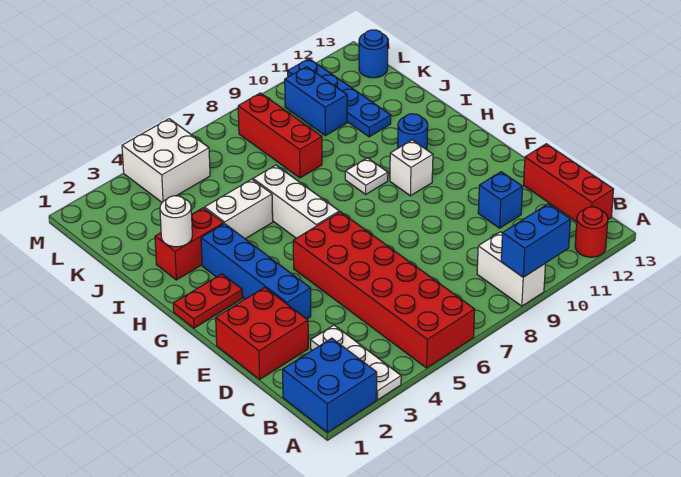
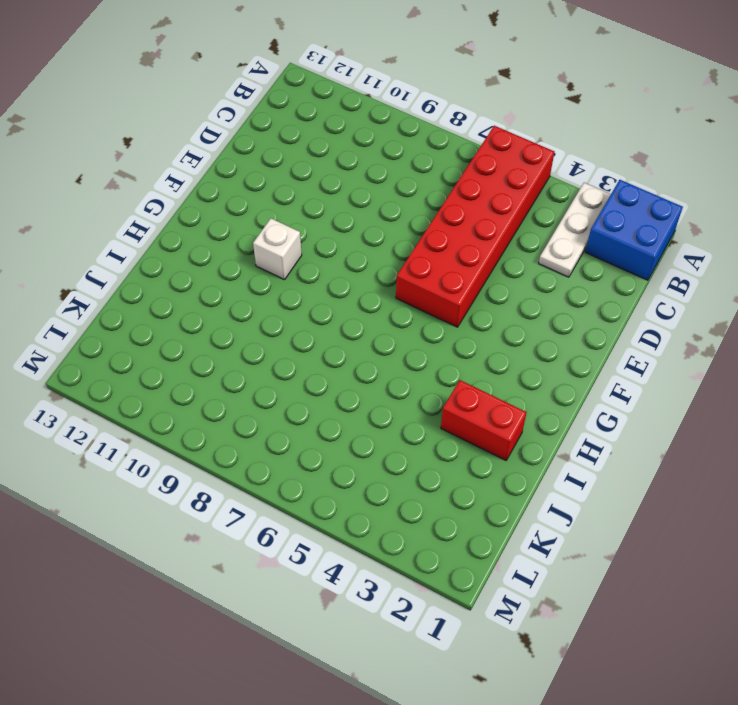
none -> white brick A9:B9 level 1
none -> red round brick A12 level 1
none -> red brick B13:D13 level 1

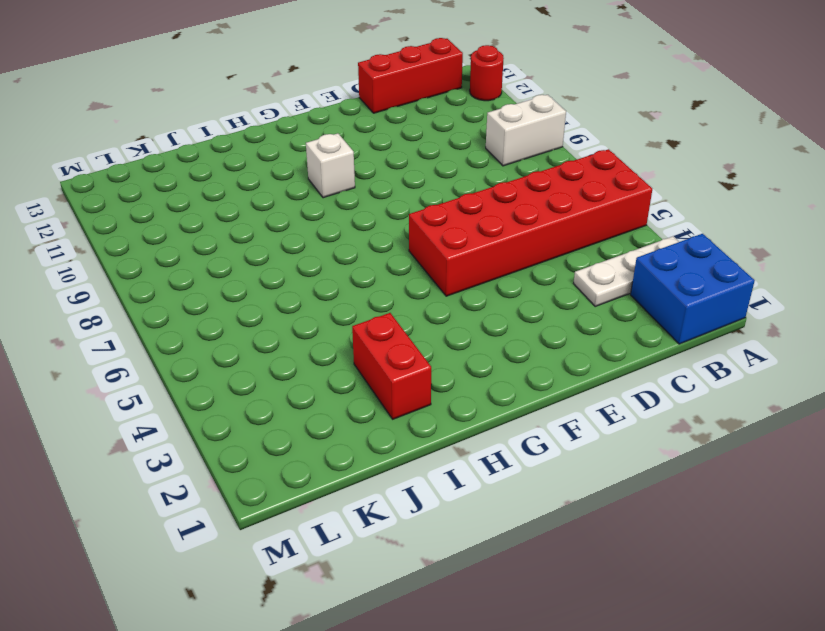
none -> red brick D1:E2 level 1
none -> blue brick D11 level 1
none -> blue brick E3:H3 level 1

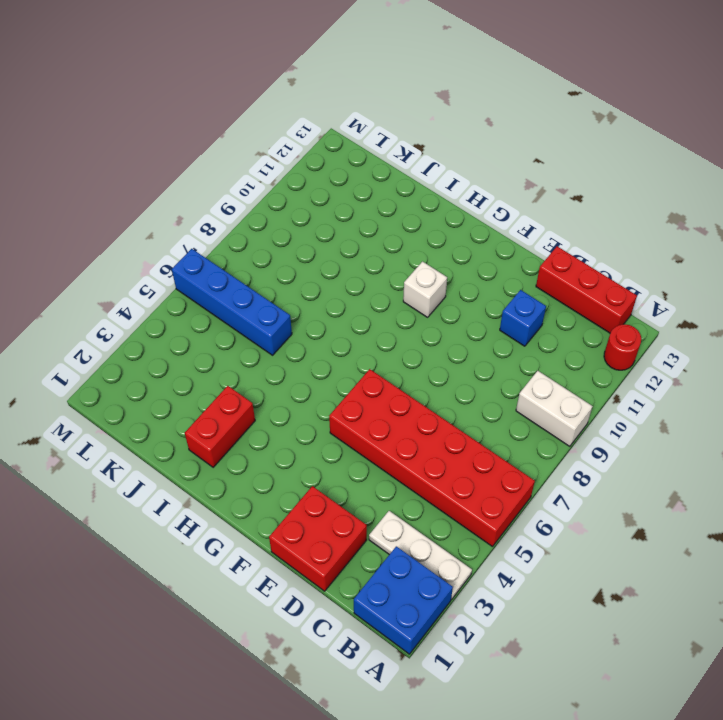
blue brick J6:M6 level 1 -> blue brick E3:H3 level 1
none -> red plate G1:G2 level 1
none -> white brick G6:I6 level 1
none -> white plate H9 level 1

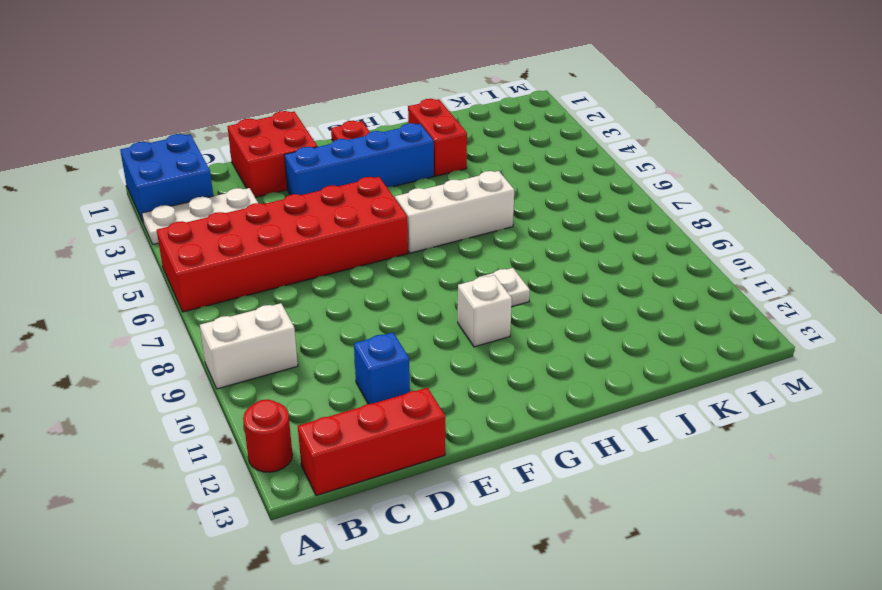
none -> blue round brick H11 level 1
none -> white brick I4:I5 level 1
none -> red brick J8:L8 level 1

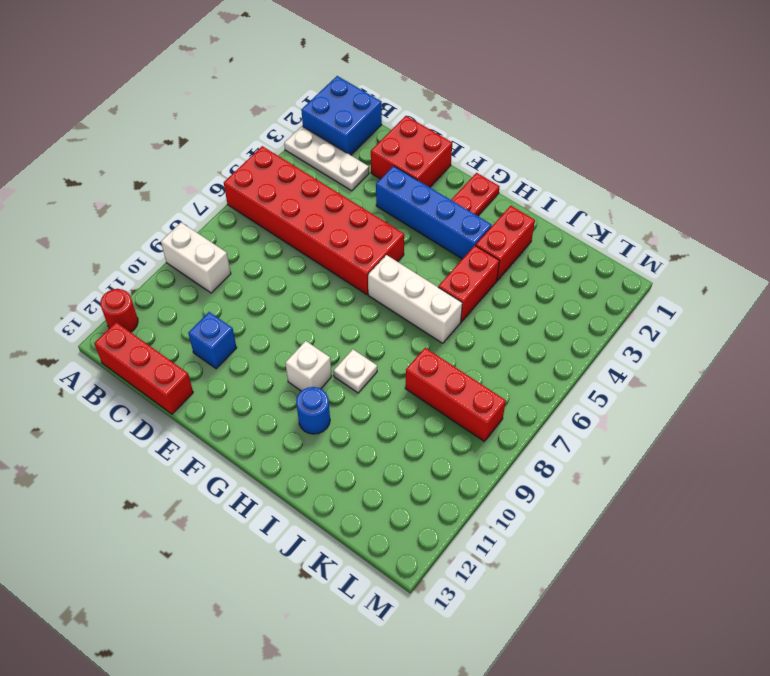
red brick I4:I5 level 1 -> white brick I4:I5 level 1
none -> blue plate J11:M11 level 1
none -> blue brick K10:L10 level 1
none -> white brick L4:M5 level 1

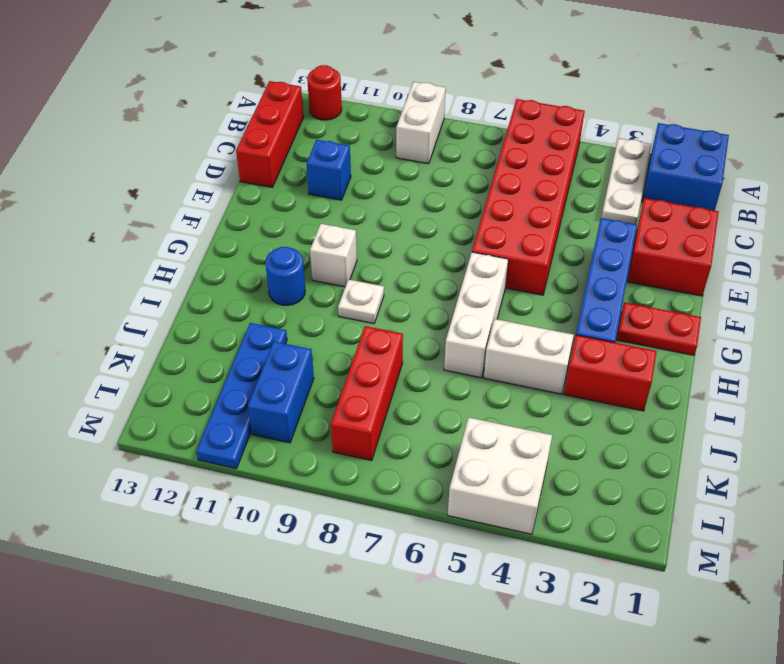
none -> blue round brick L13 level 1
none -> blue brick A9:A10 level 2
none -> white round brick I2 level 2

